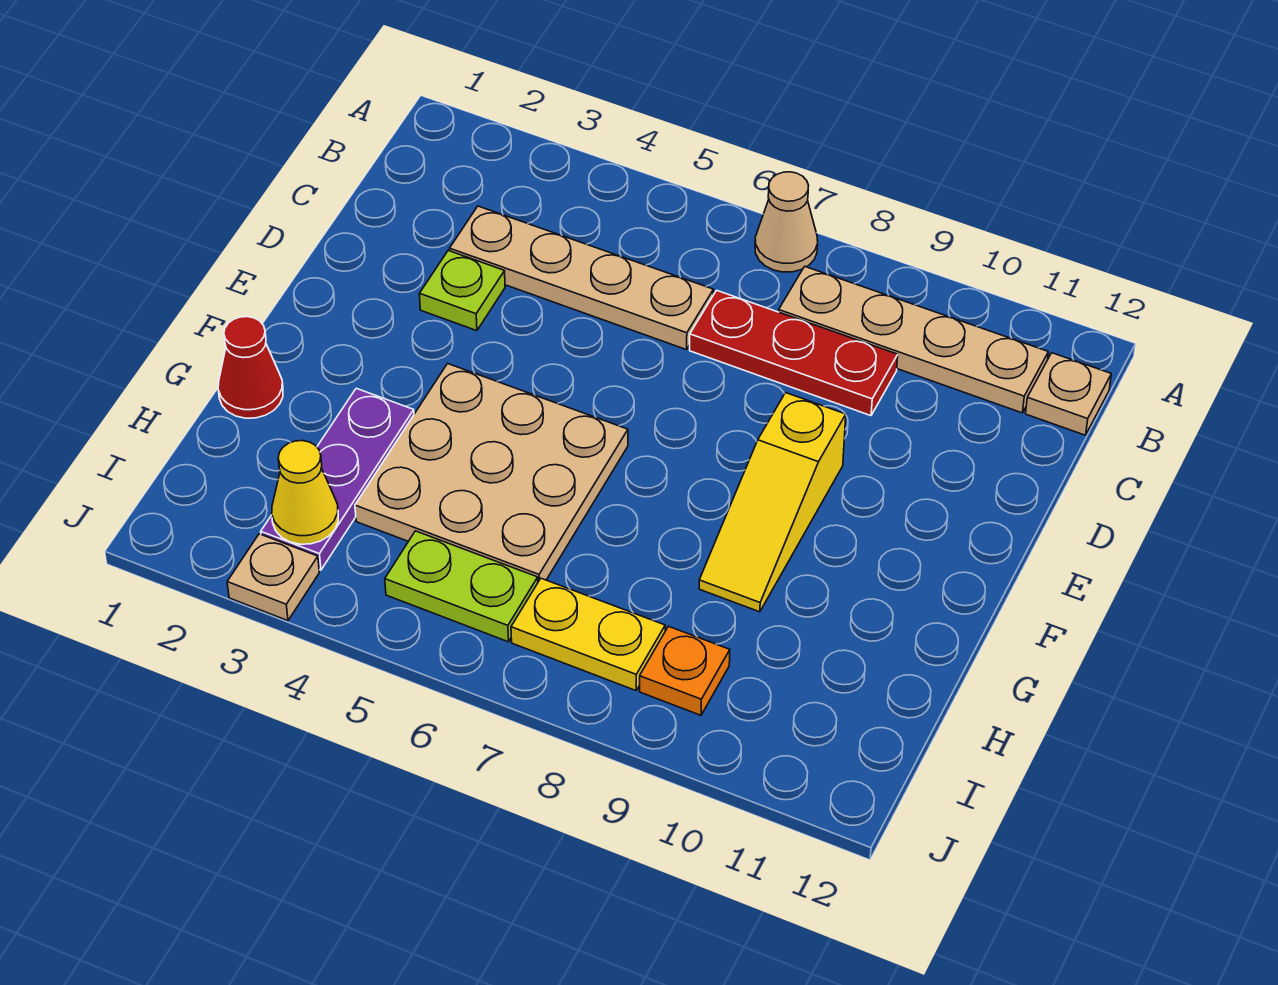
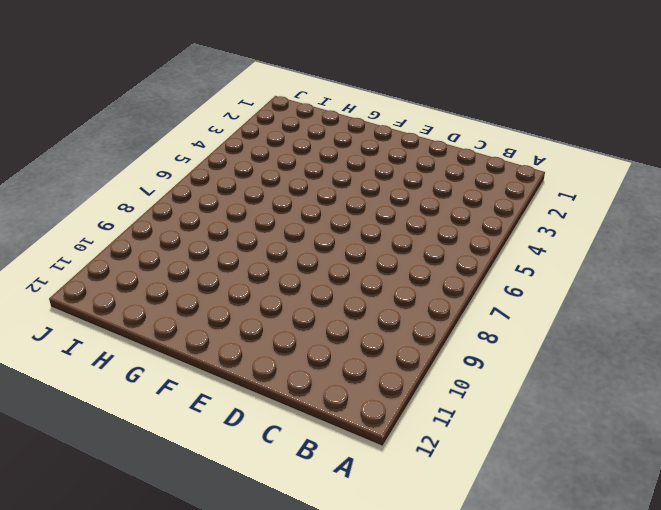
none -> tan cone A7 level 1
none -> tan plate B8:B11 level 1
none -> tan plate B12 level 1

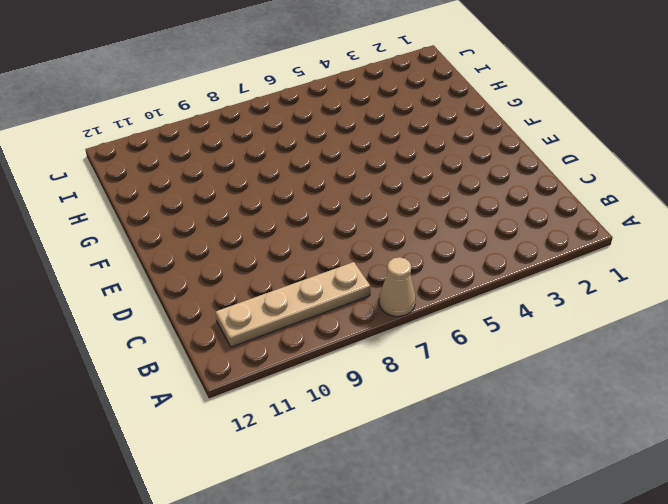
none -> tan plate B12 level 1
none -> tan plate C3:C6 level 1
none -> red plate C7:C9 level 1

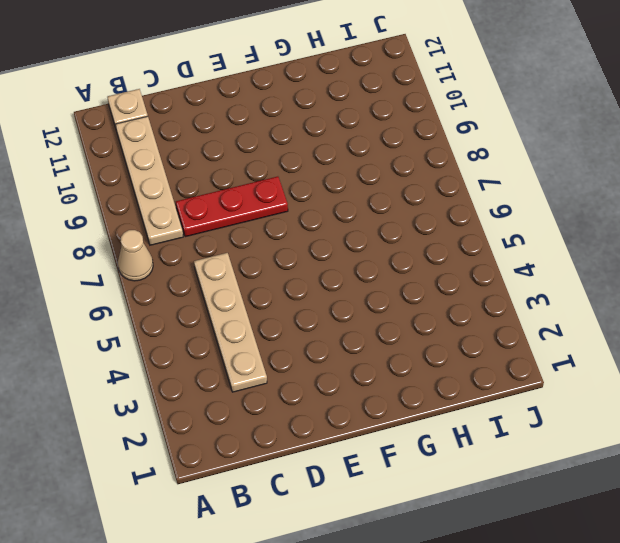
red plate C8:E8 level 1 -> red plate C7:C9 level 1
none -> lime plate D3 level 1
none -> yellow slope E9:G9 level 1 top E
none -> tan plate F4:H6 level 1

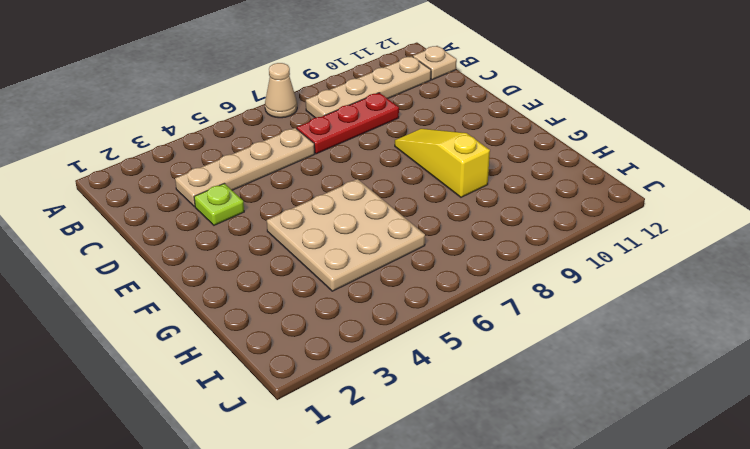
yellow slope E9:G9 level 1 top G -> yellow slope E9:G9 level 1 top E
none -> red cone G1 level 1
none -> purple plate G3:I3 level 1
none -> lime plate I5:I6 level 1

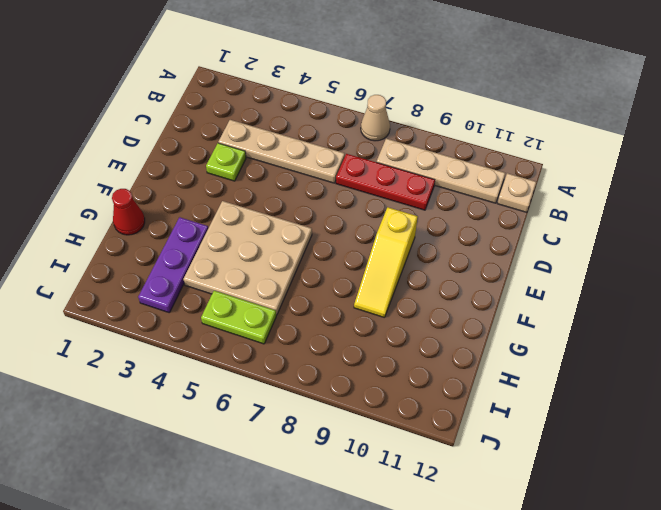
none -> yellow plate I7:I8 level 1
none -> orange plate I9 level 1
none -> tan plate J3 level 1

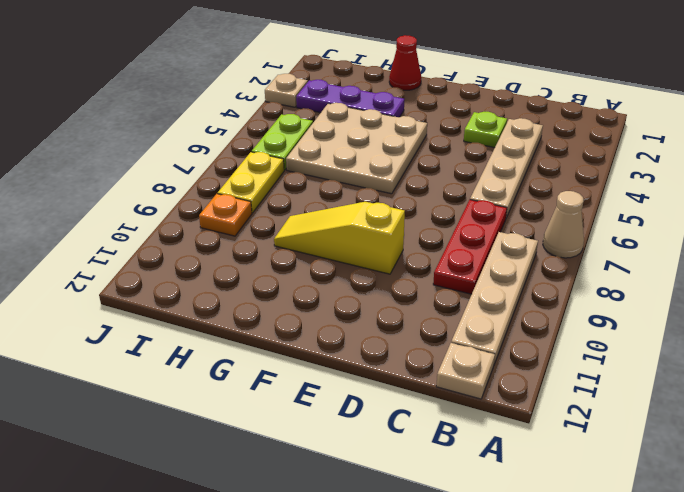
none -> yellow cone I3 level 2

